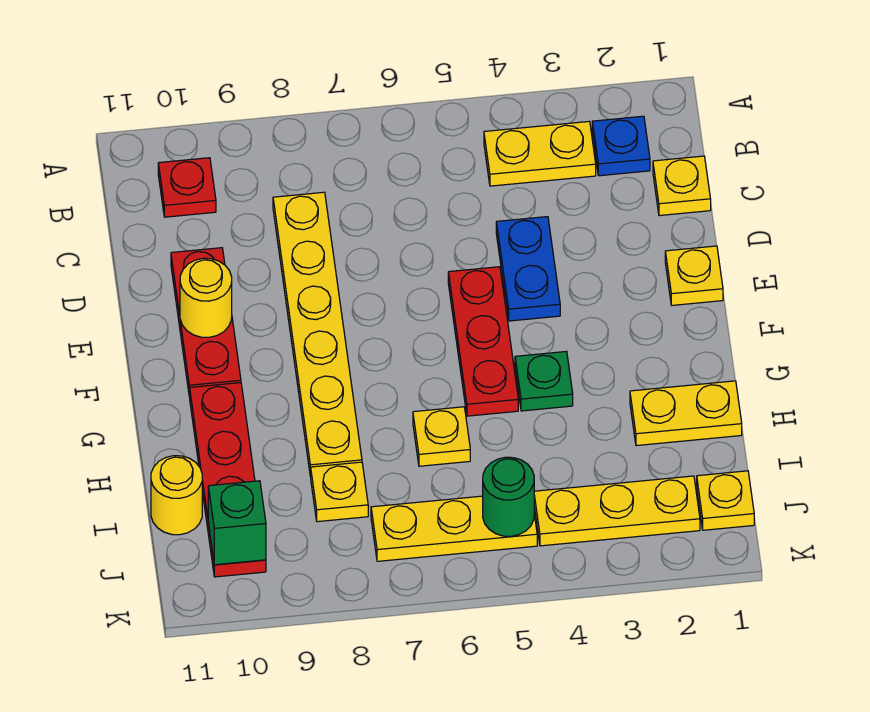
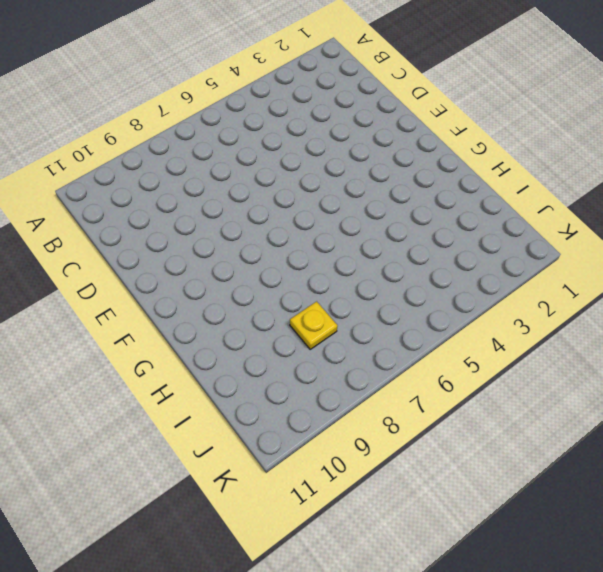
none -> blue plate B2 level 1
none -> yellow plate B3:B4 level 1
none -> red plate B10 level 1

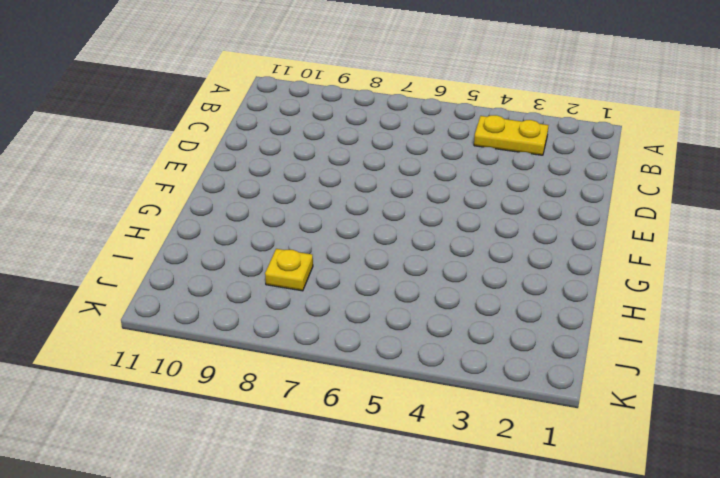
none -> blue plate B2 level 1
none -> red plate B10 level 1
none -> yellow plate C1 level 1

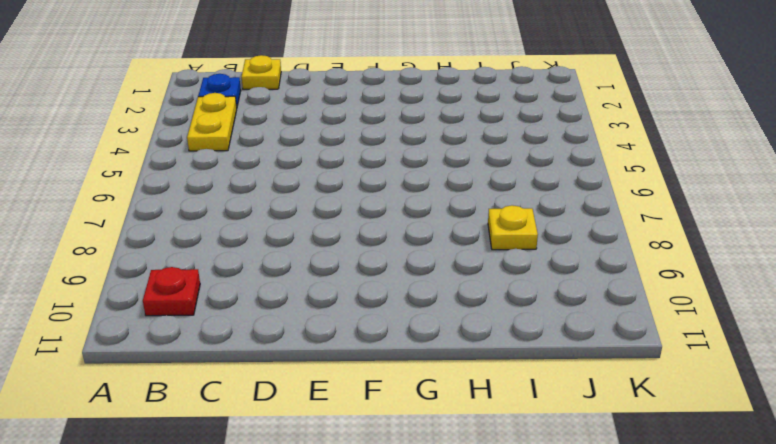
none -> yellow plate C8:H8 level 1
none -> blue plate D4:E4 level 1
none -> red plate D10:F10 level 1

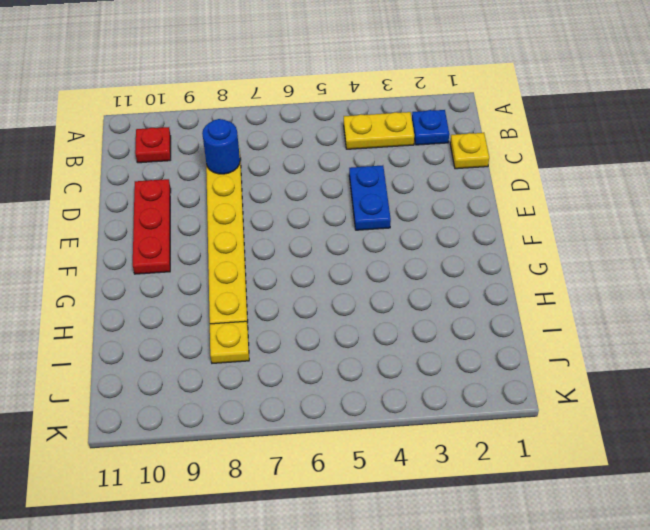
blue round brick C8 level 2 -> none
none -> yellow plate E1 level 1
none -> red plate E5:G5 level 1
none -> green plate G4 level 1

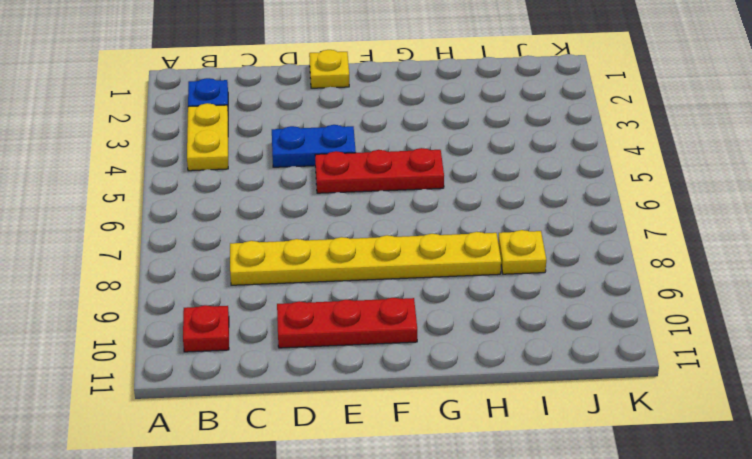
none -> yellow plate C1 level 1
none -> green plate G4 level 1
none -> red plate G10:J10 level 1

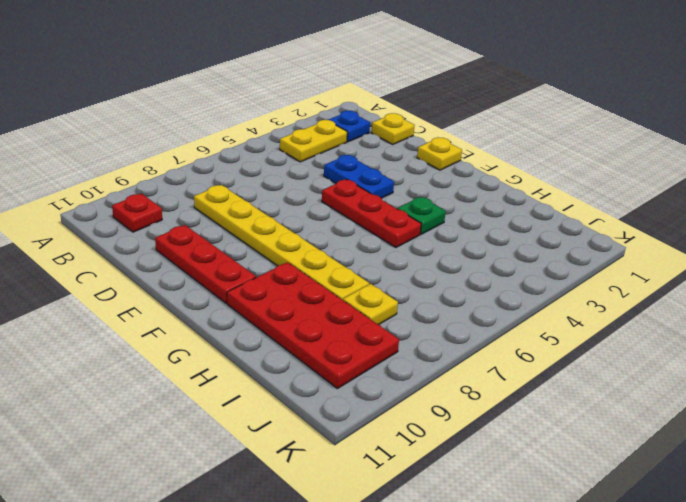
red plate G9:J10 level 1 -> red plate G10:J10 level 1
none -> yellow plate H1:H2 level 1
none -> yellow plate H6 level 1
none -> yellow round brick I11 level 1

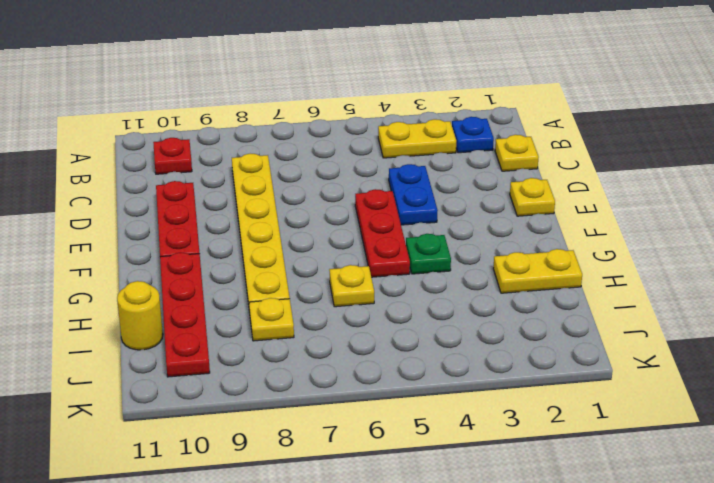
none -> yellow plate J1 level 1
none -> yellow plate J2:J4 level 1
none -> yellow plate J5:J7 level 1

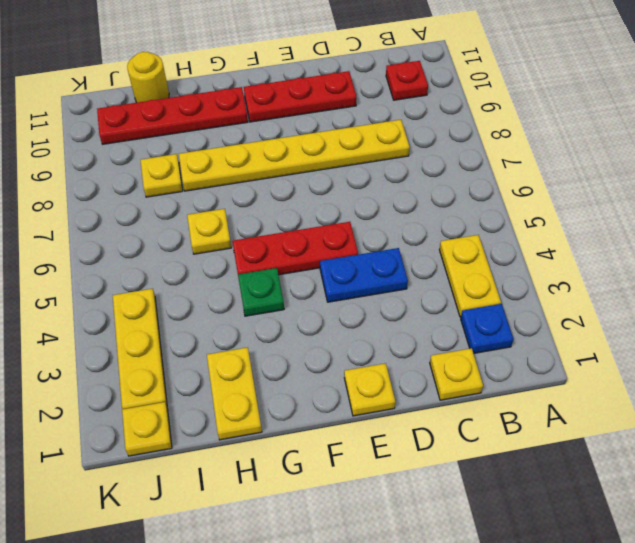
none -> yellow plate J5:J7 level 1
none -> yellow round brick E10 level 2
none -> green round brick J5 level 2

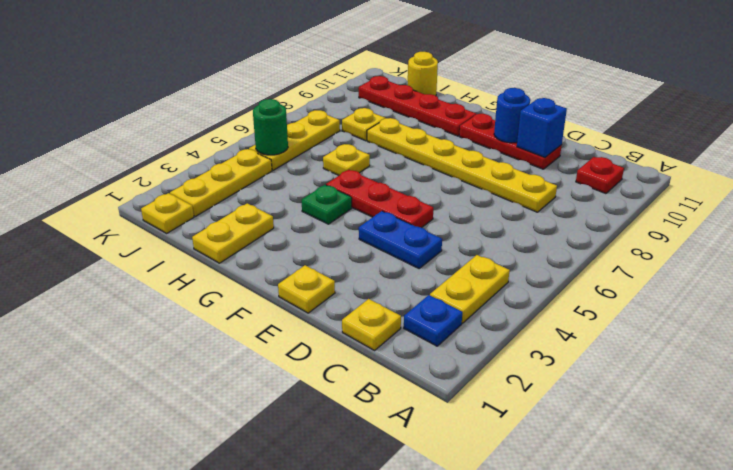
blue brick D10 level 2 -> none
blue round brick E10 level 2 -> yellow round brick E10 level 2
none -> green brick J10 level 2

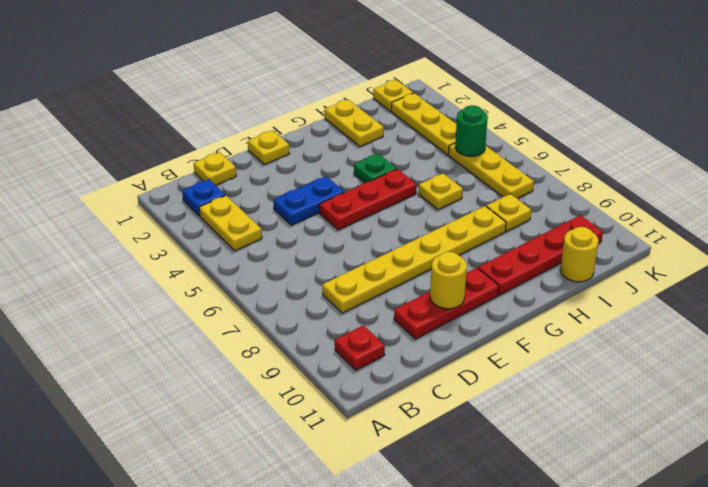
none -> green brick J10 level 2

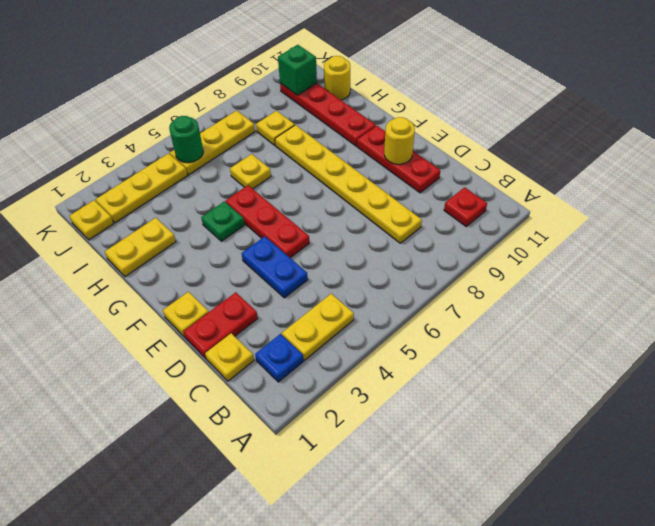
red plate D1:D2 level 1 -> none

